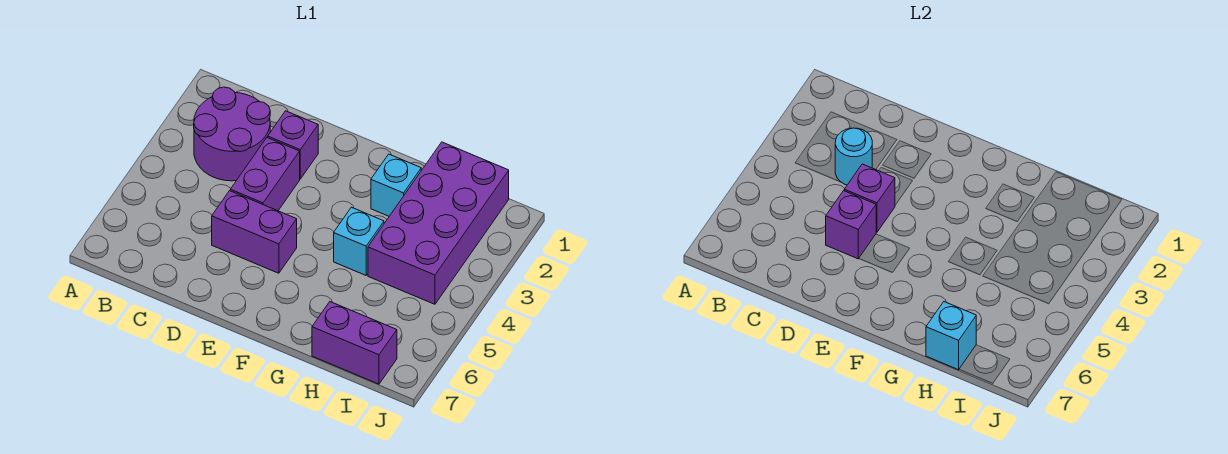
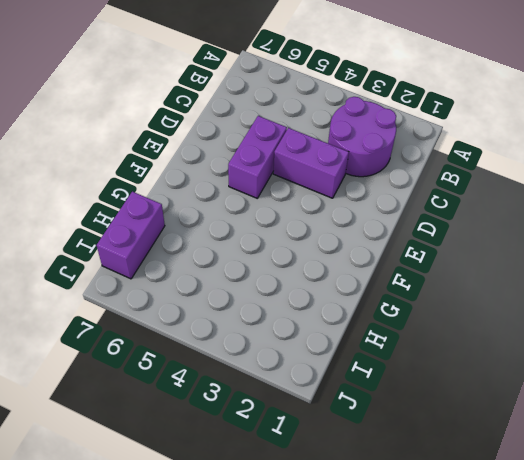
none -> purple brick D2 level 1
none -> cyan brick G2 level 1
none -> cyan brick G4 level 1

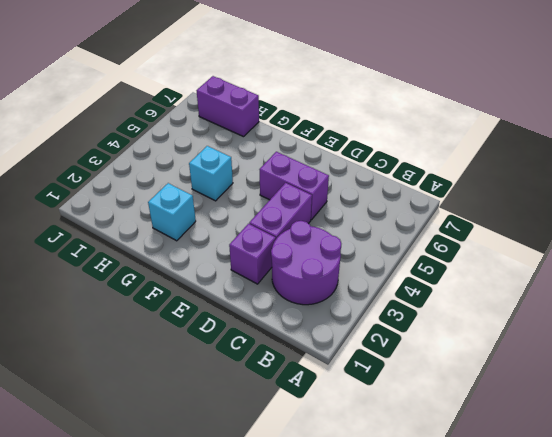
none -> purple brick H1:I4 level 1
none -> cyan round brick C3 level 2
none -> purple brick D4 level 2

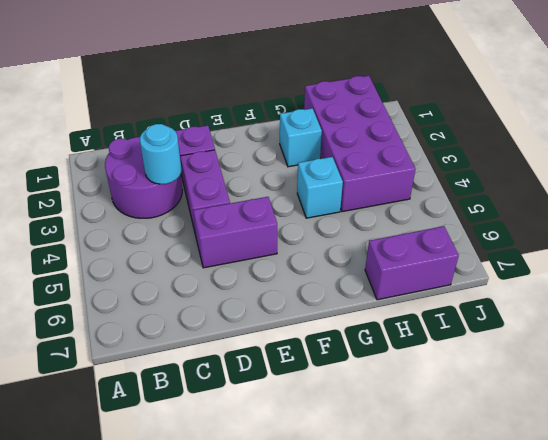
none -> purple brick D4 level 2
none -> purple brick D5 level 2
none -> cyan brick H7 level 2

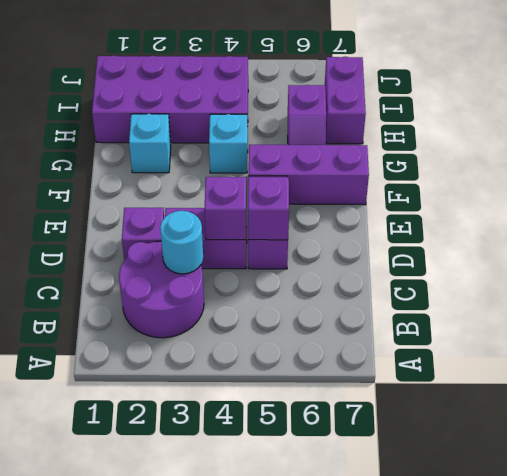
purple brick F5:F7 level 1 -> none
purple slope G6:H6 level 1 top H -> none
none -> cyan brick H7 level 2

